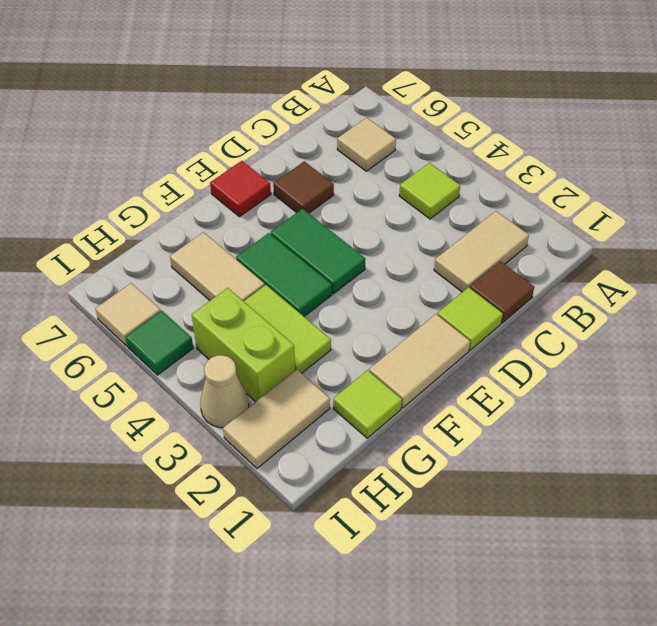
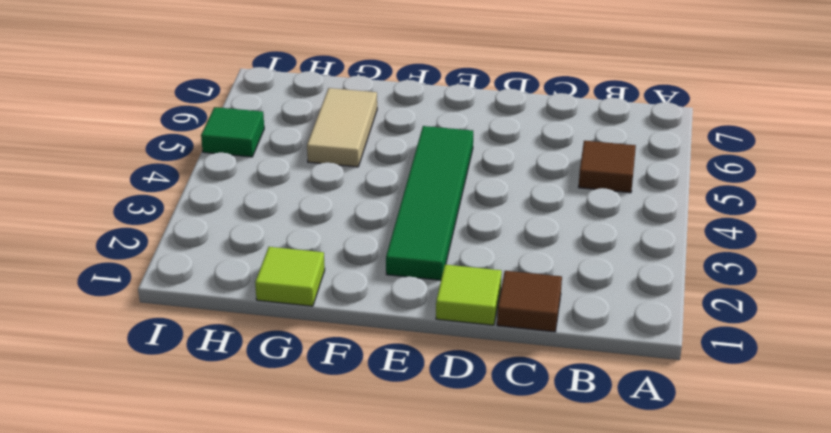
brown tile B5 level 1 -> brown tile D6 level 1
green tile E2:E5 level 1 -> green tile E4:E5 level 1
none -> tan tile B2:C2 level 1
none -> lime tile B4 level 1
none -> tan tile B6 level 1

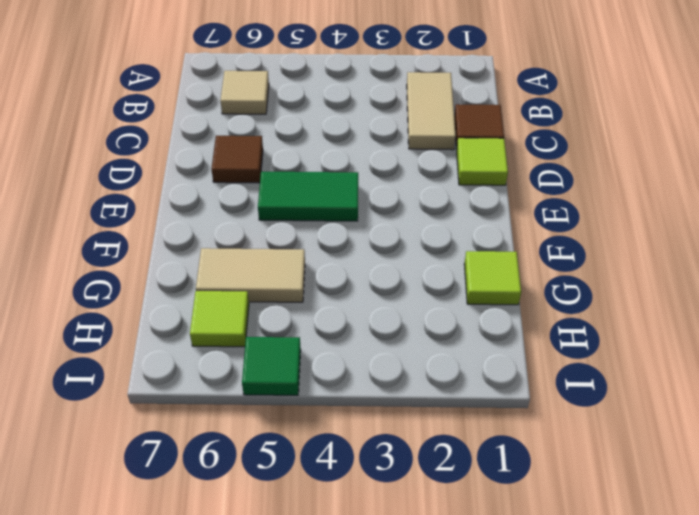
lime tile H6 level 1 -> lime tile B4 level 1
none -> tan tile E1:F1 level 1
none -> red tile E7 level 1
none -> green tile F4:F5 level 1

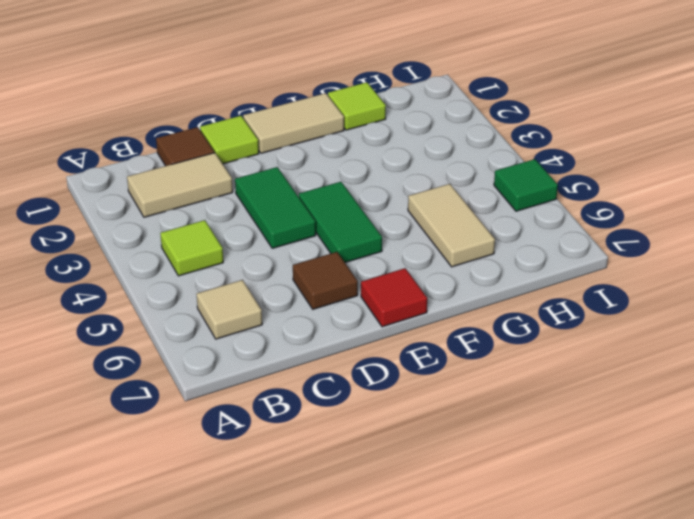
green tile D3:D4 level 1 -> green tile F4:F5 level 1
none -> lime tile G3:G4 level 1
none -> tan tile H2:I2 level 1
none -> lime brick H3:H4 level 1

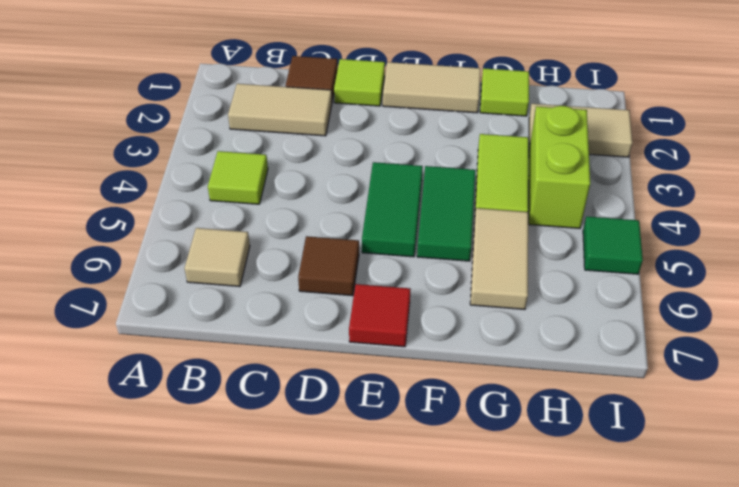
none -> tan cone I3 level 1
none -> tan tile I6 level 1

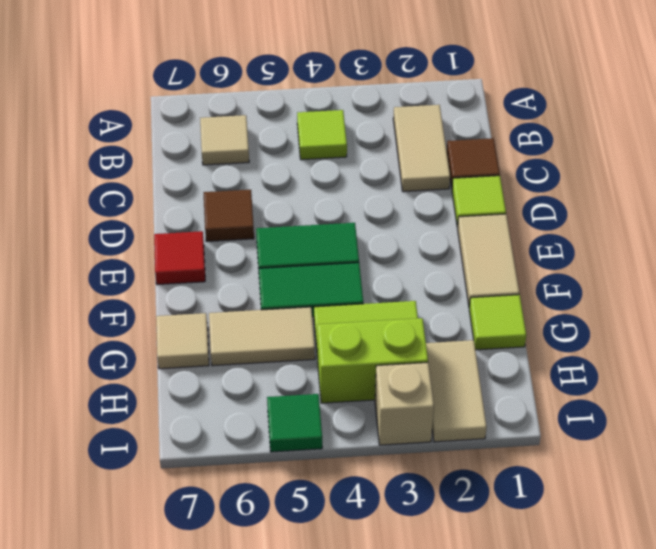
tan tile G7 level 1 -> tan tile I6 level 1
tan brick I3 level 1 -> tan cone I3 level 1

